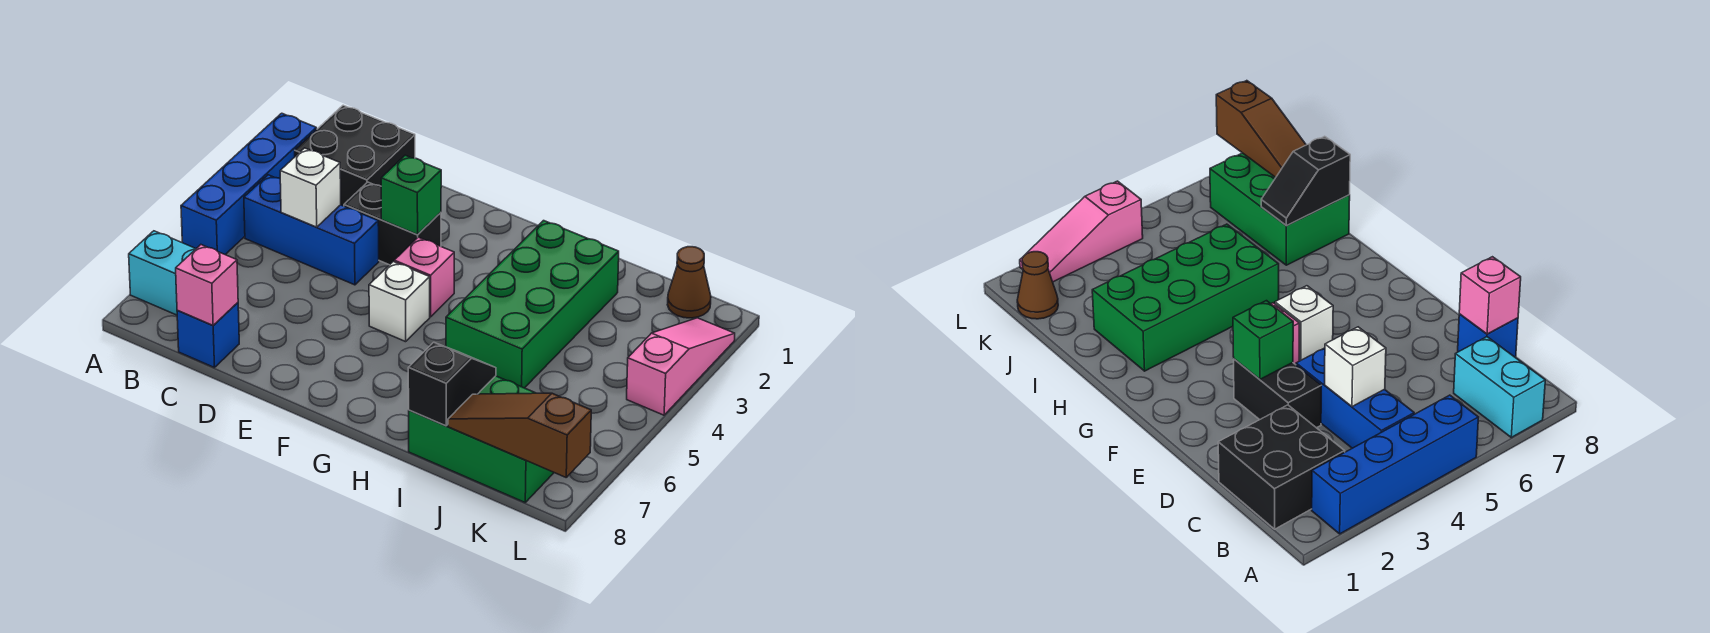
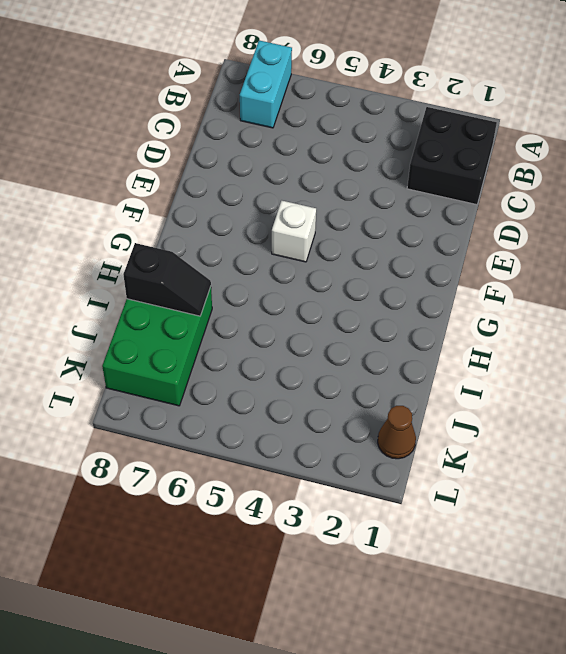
none -> blue brick A2:A5 level 1
none -> blue brick B4:D4 level 1
none -> blue brick C8 level 1

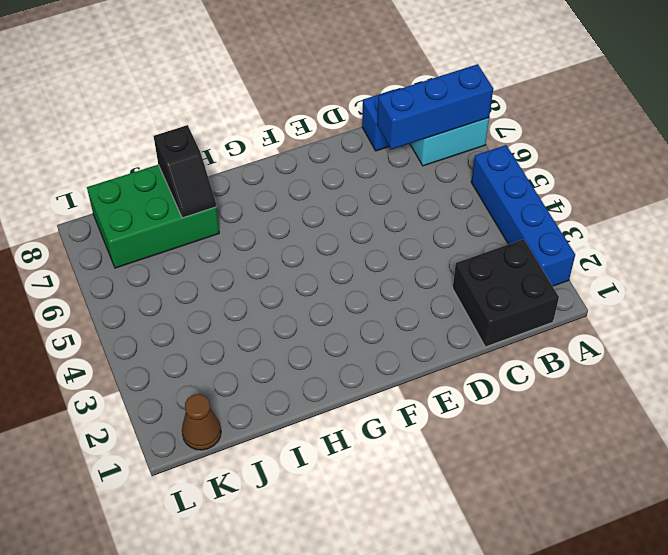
blue brick A7:C7 level 2 -> blue brick B4:D4 level 1
none -> black brick D3:E3 level 1
none -> pink brick F4 level 1
none -> white brick F5 level 1

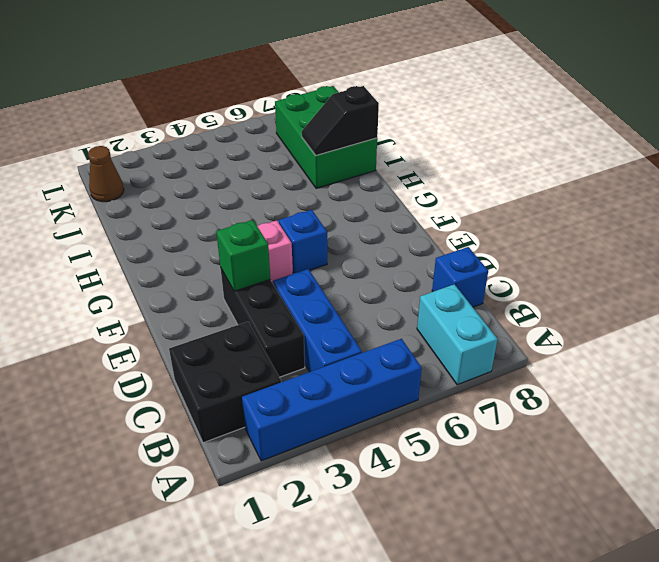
black brick C3:E3 level 1 -> black brick D3:E3 level 1
blue brick F5 level 1 -> white brick F5 level 1
none -> green brick H2:I5 level 1
none -> pink slope L2:L4 level 1 top 4
none -> white brick C4 level 2

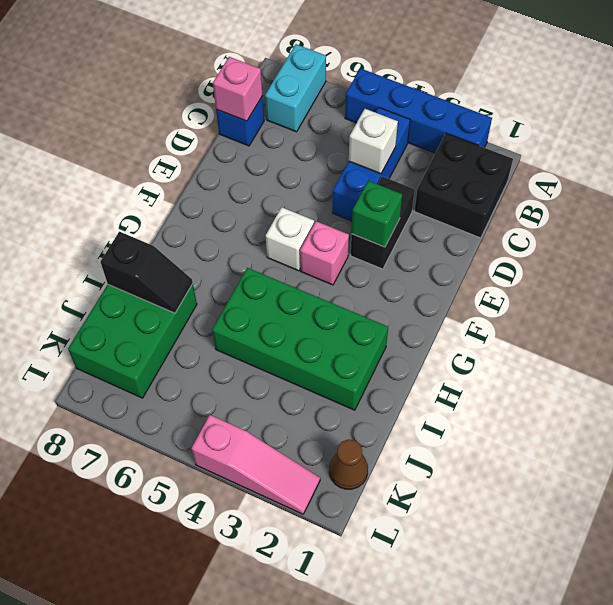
none -> brown slope J8:L8 level 2 top L

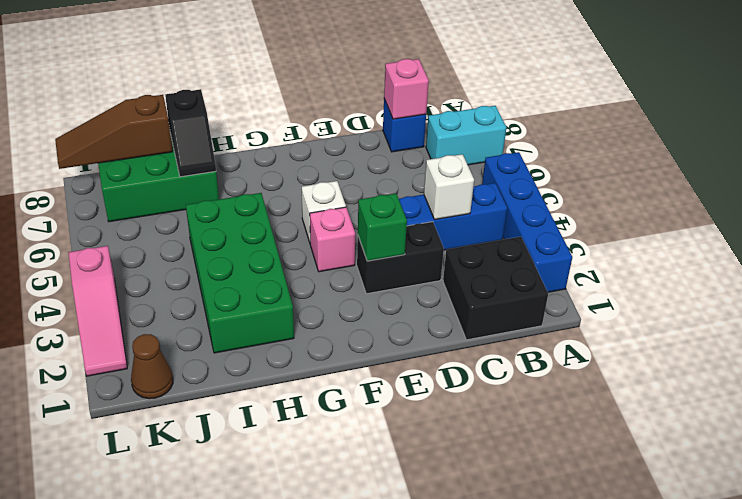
brown slope J8:L8 level 2 top J -> brown slope J8:L8 level 2 top L

